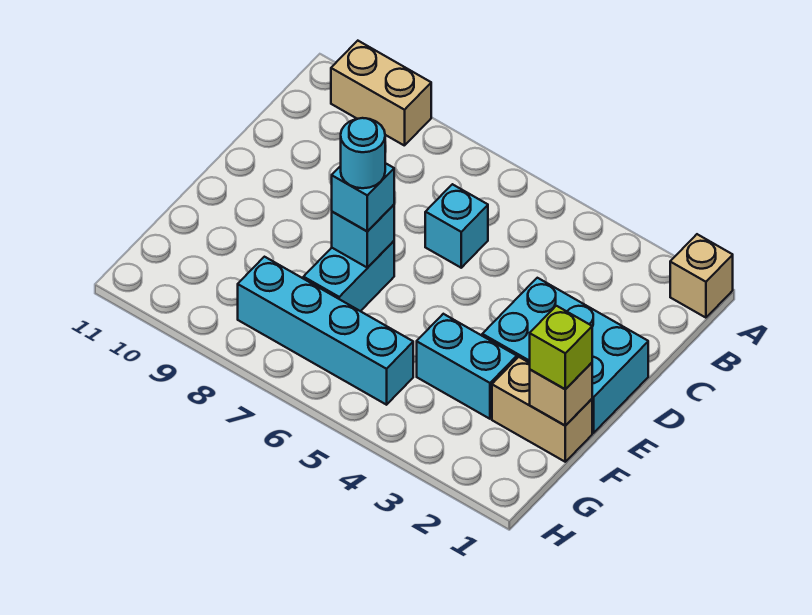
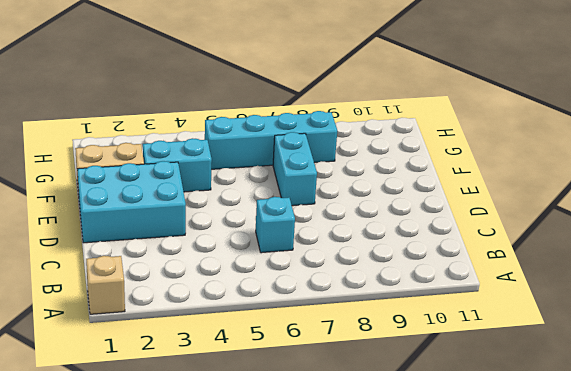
none -> tan brick A9:A10 level 1
none -> cyan brick E7 level 2
none -> tan brick F1 level 2

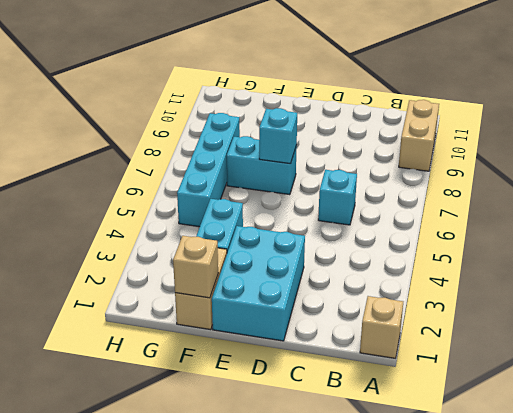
none -> cyan brick E7 level 3
none -> lime brick F1 level 3
none -> cyan round brick E7 level 4

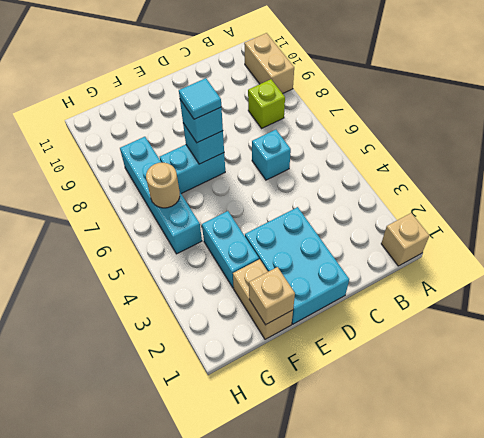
lime brick B8 level 1 -> lime brick F1 level 3
cyan tile E7 level 4 -> cyan round brick E7 level 4
tan round brick G6 level 2 -> none

